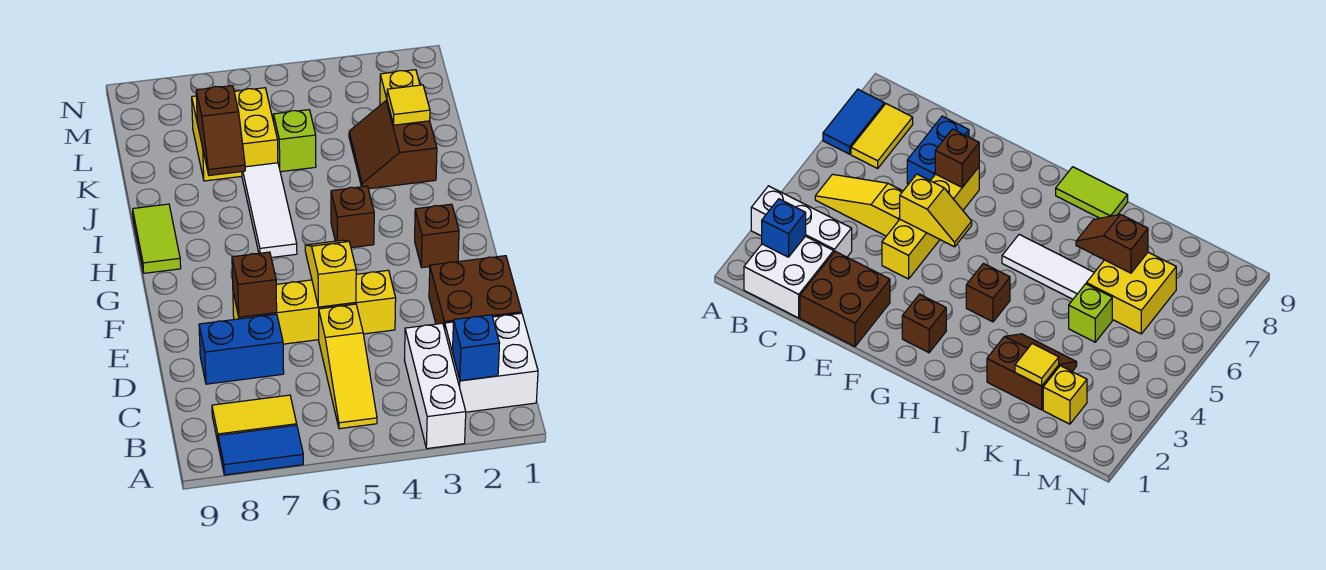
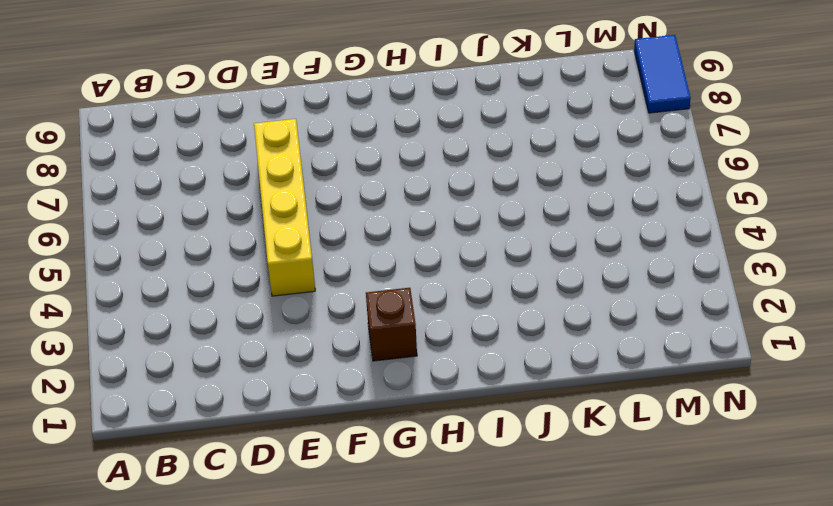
blue tile N8:N9 level 1 -> blue tile A7:A8 level 1
none -> white brick A3:C3 level 1
none -> white brick B1:C2 level 1
none -> yellow slope B5:D5 level 1 top D

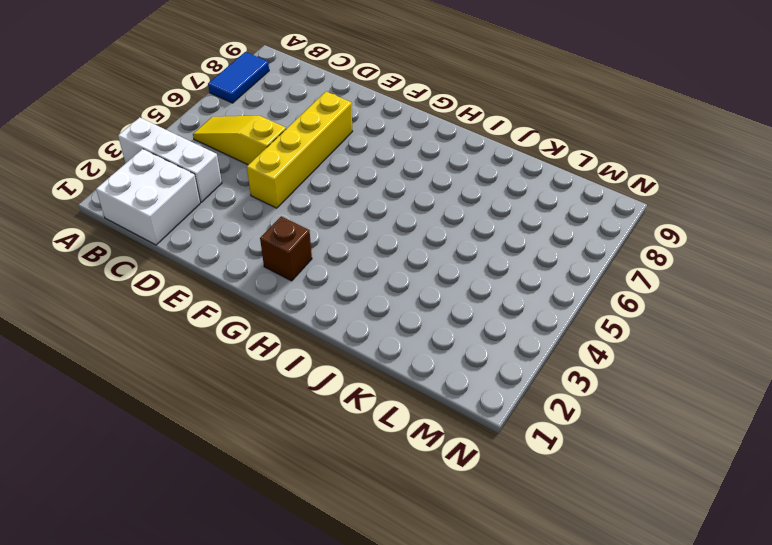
none -> yellow tile B7:B8 level 1
none -> brown brick D1:E2 level 1
none -> blue brick D7:D8 level 1

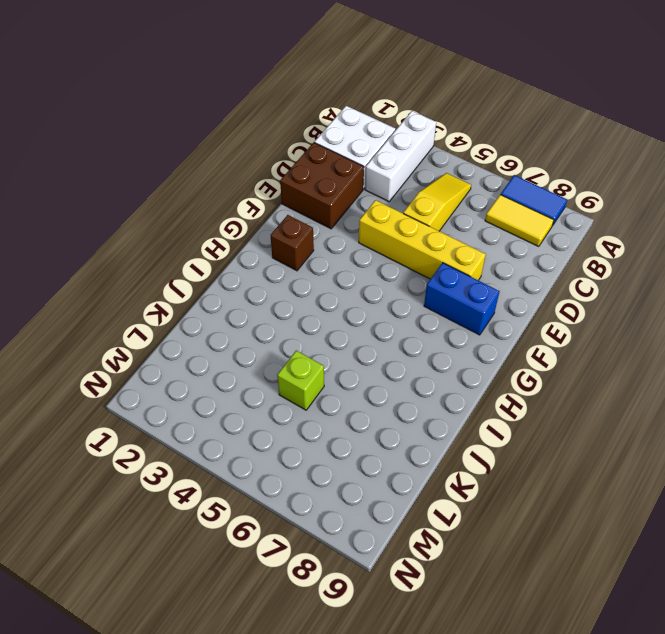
blue brick F7:F8 level 1 -> blue brick D7:D8 level 1
none -> brown brick H4 level 1
none -> white tile H6:J6 level 1
none -> lime tile H9:I9 level 1

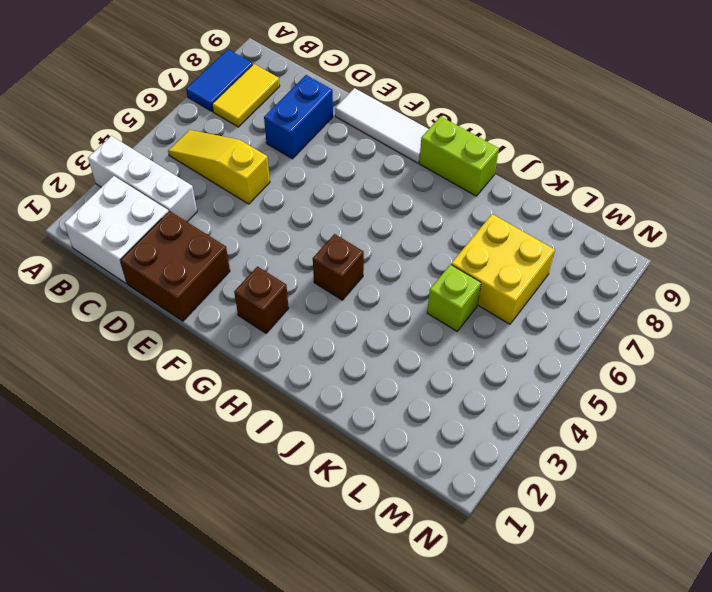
white tile E9:G9 level 1 -> white tile H6:J6 level 1
lime brick H9:I9 level 1 -> lime tile H9:I9 level 1
none -> yellow brick E4:E7 level 1
none -> brown slope J2:K3 level 1 top 2
none -> yellow brick L2 level 1

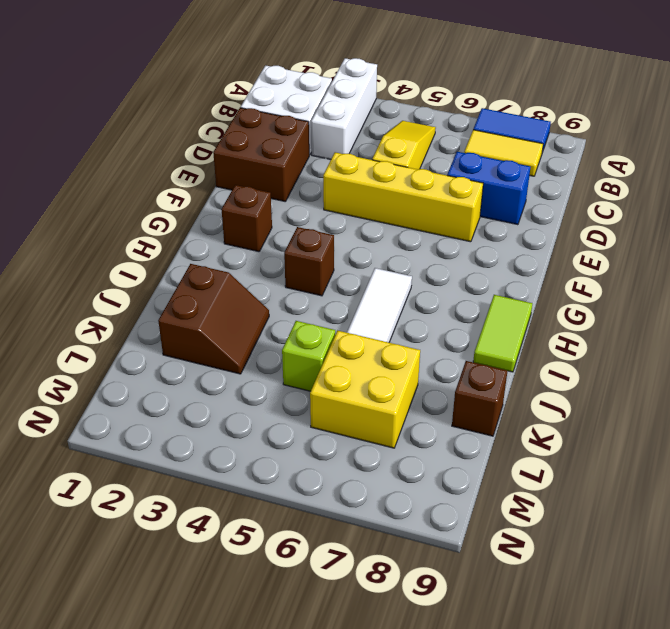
brown brick K9 level 1 -> brown brick E7 level 2
none -> yellow brick L2 level 1
none -> blue brick B2 level 2
none -> yellow slope E5:F5 level 2 top E

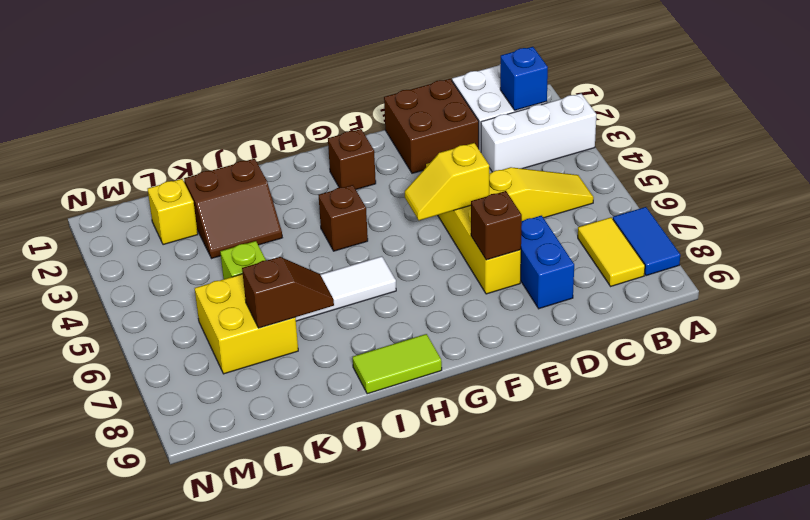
none -> yellow tile K2 level 2

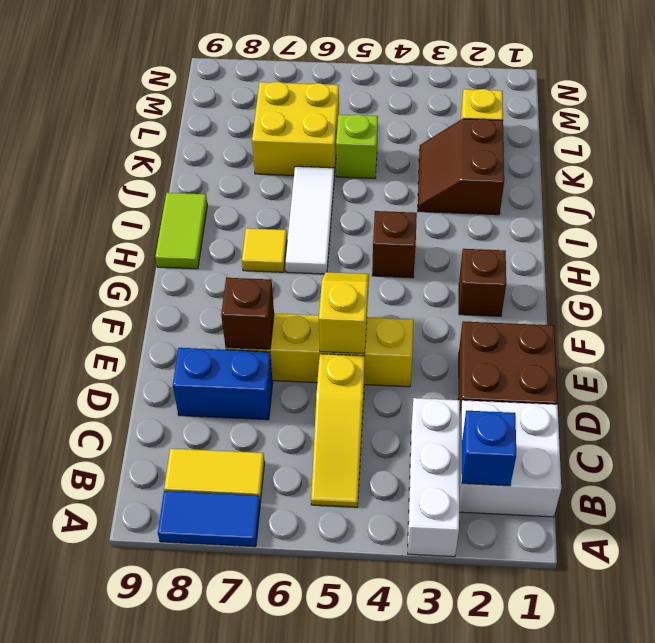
yellow tile H7 level 1 -> yellow tile K2 level 2
none -> brown slope J7:K7 level 2 top K

